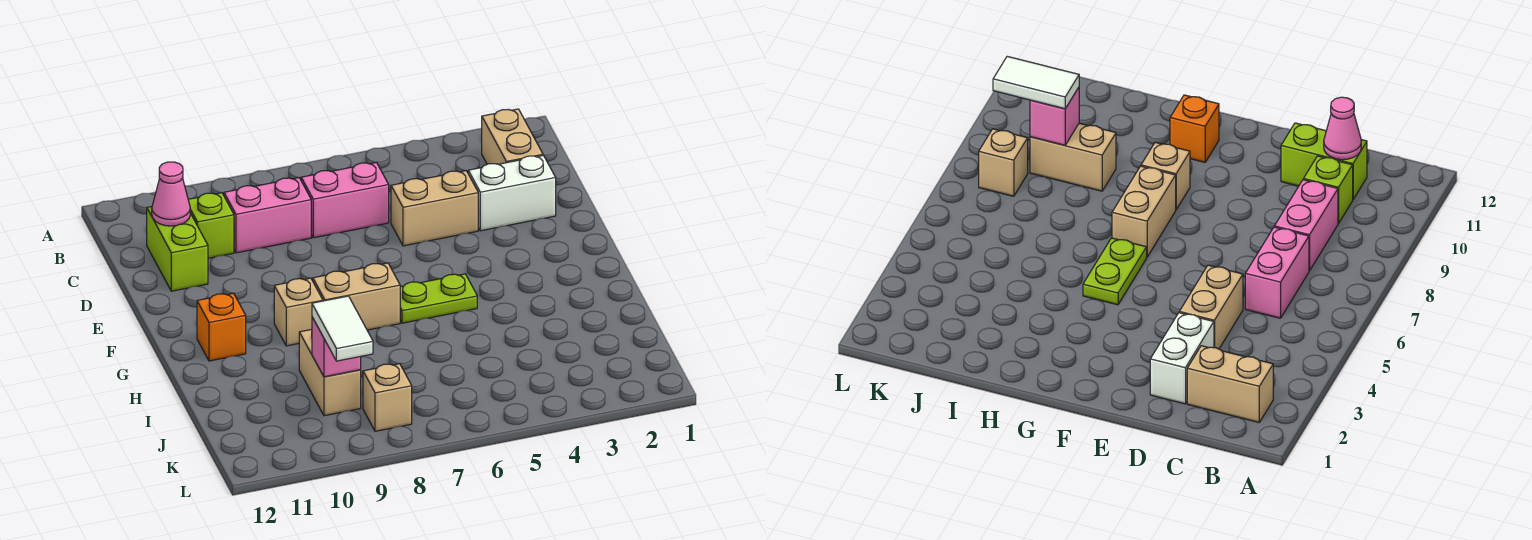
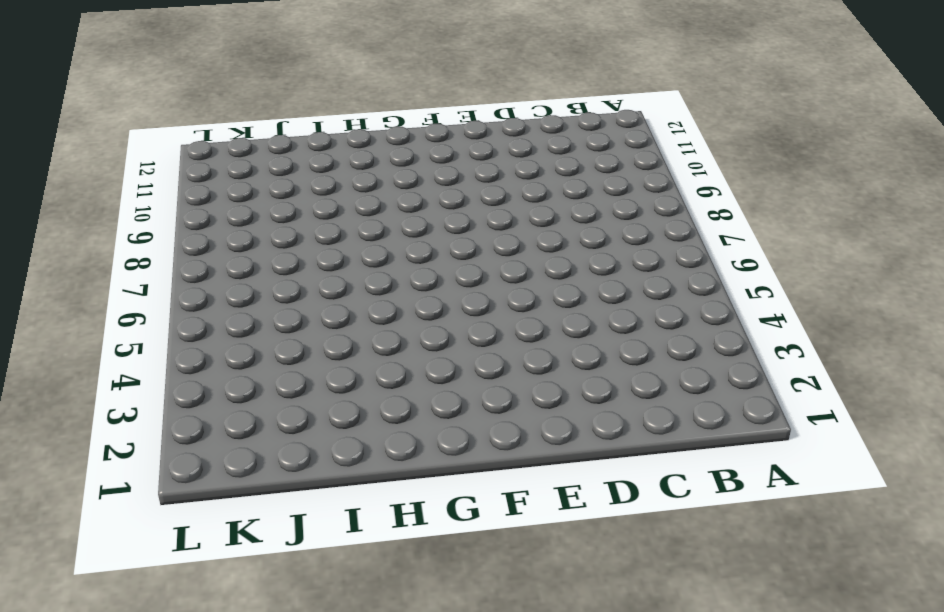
none -> tan brick B2:C2 level 1
none -> pink brick C6:C7 level 1
none -> pink brick C8:C9 level 1

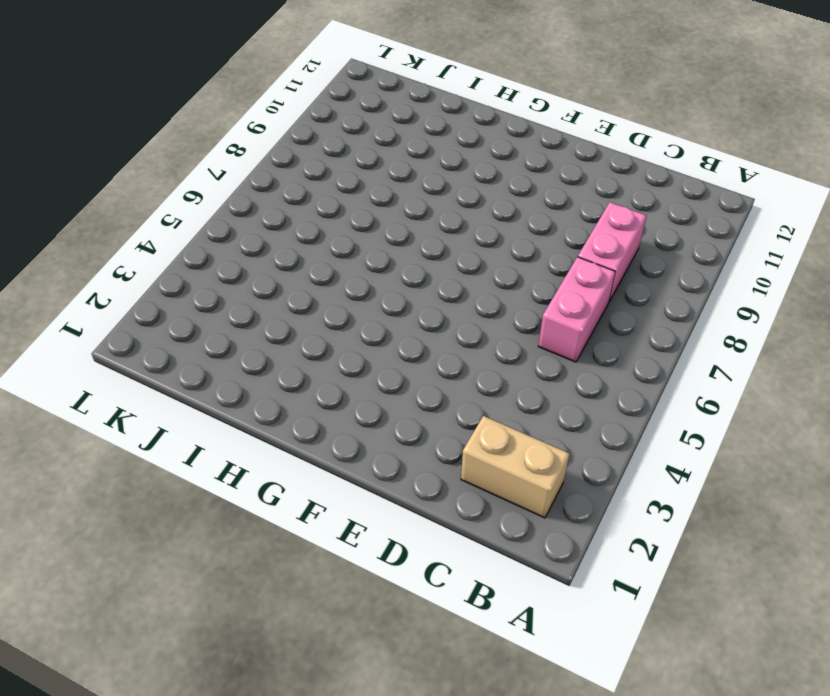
none -> lime brick C10 level 1
none -> lime brick C11:D11 level 1
none -> white brick D2:D3 level 1

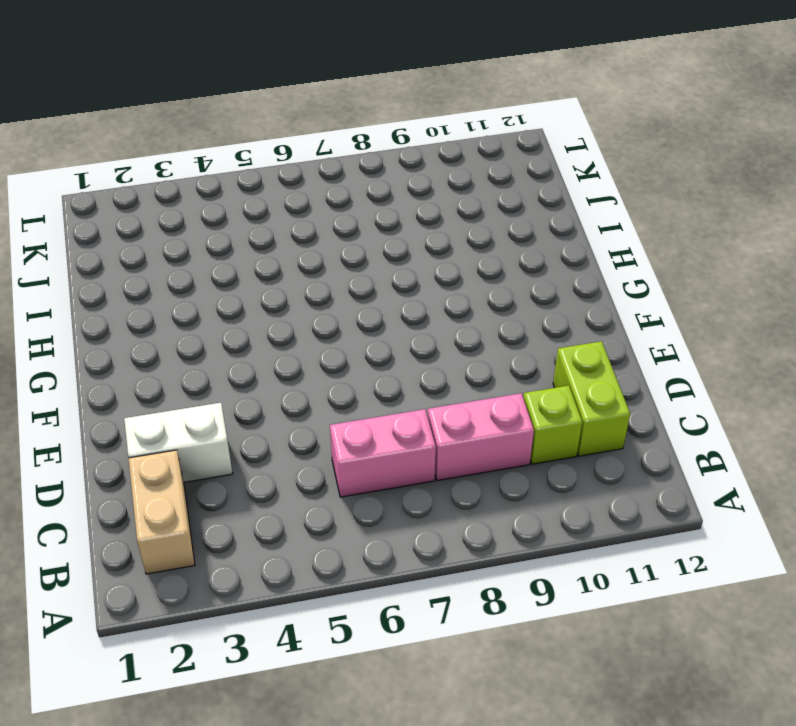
none -> tan brick D4:D5 level 1
none -> lime plate G5:G6 level 1
none -> tan brick G7:G8 level 1

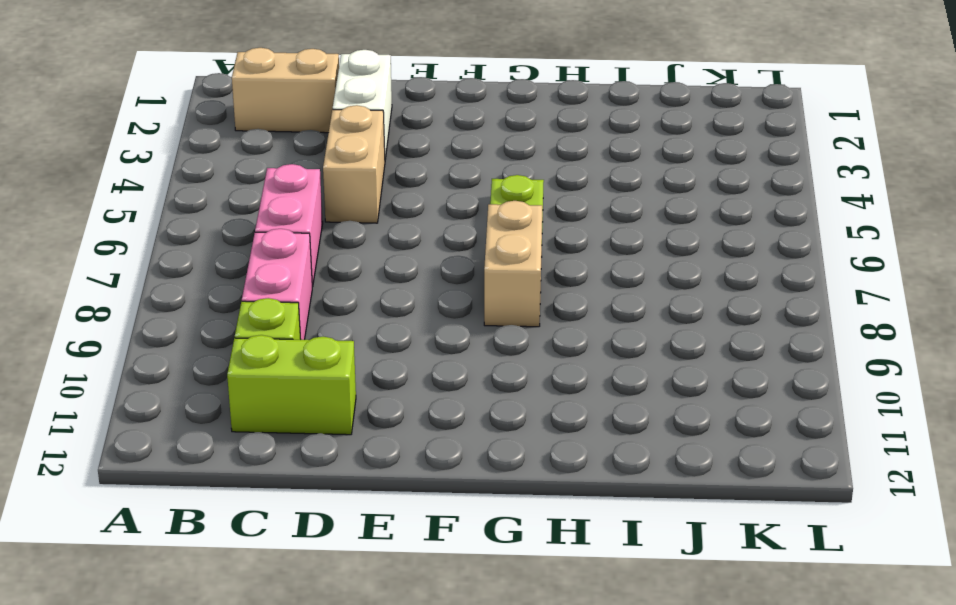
none -> tan brick G9 level 1
none -> orange brick G11 level 1
none -> tan brick I9:J9 level 1

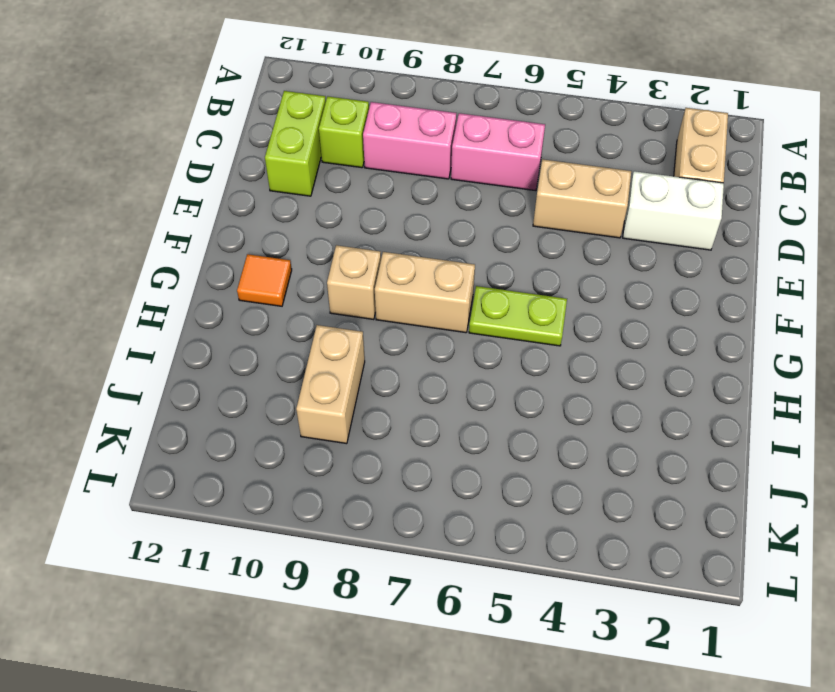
orange tile G11 level 1 -> orange brick G11 level 1
none -> tan brick K8 level 1
none -> pink cone C11 level 2
none -> pink brick J9 level 2

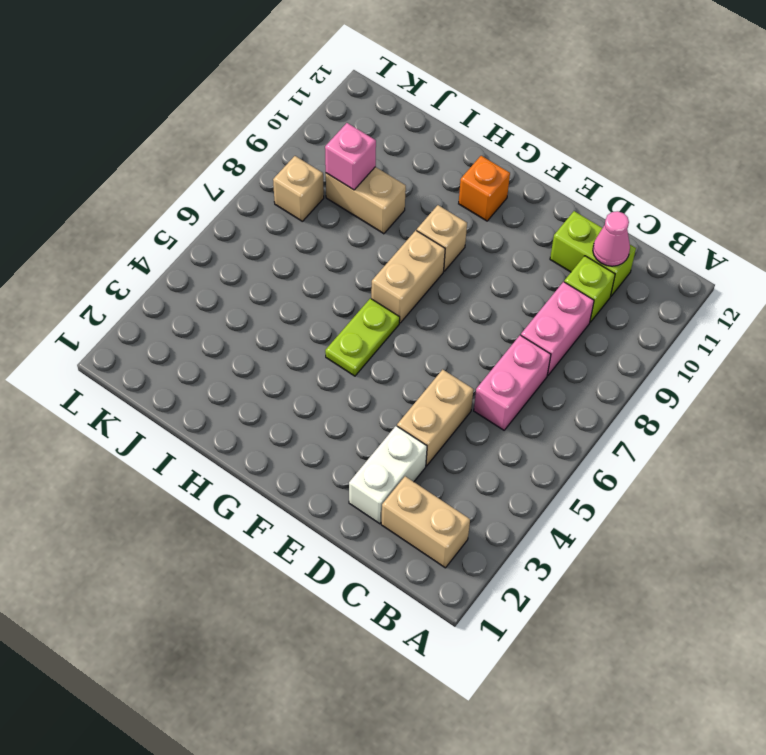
none -> white tile J9:K9 level 3

